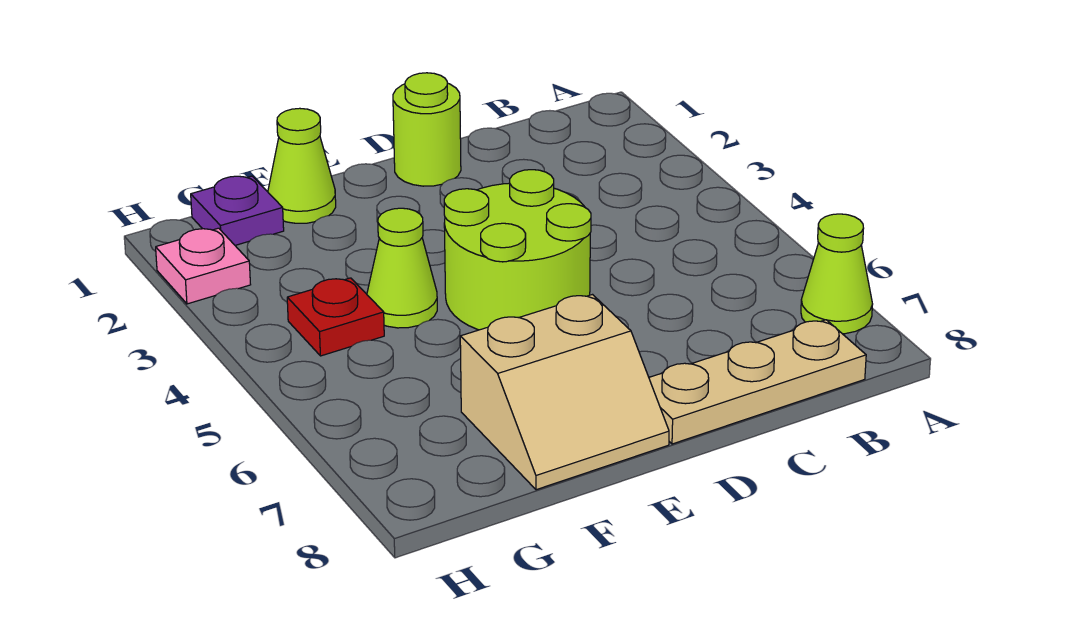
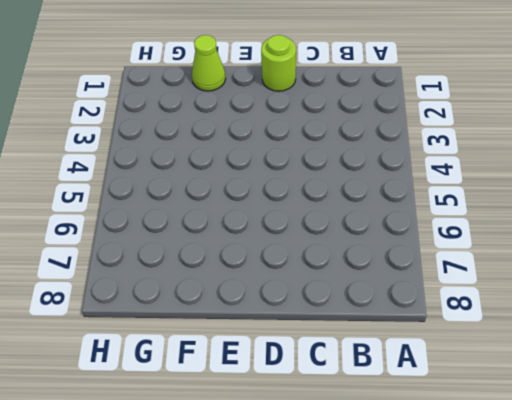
none -> lime cone A7 level 1
none -> tan plate B8:D8 level 1

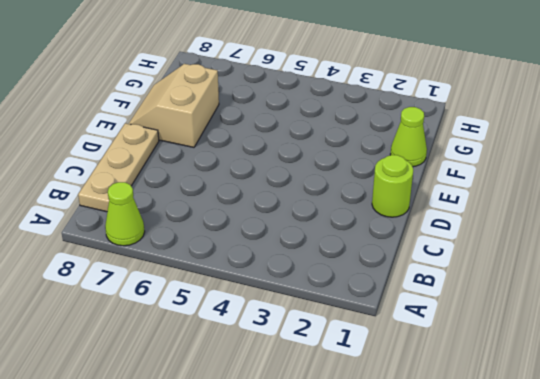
none -> lime round brick D4:E5 level 1
none -> lime cone F4 level 1

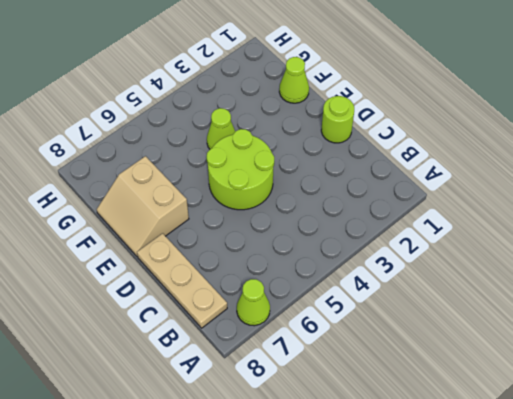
none -> purple plate G1 level 1
none -> red plate G4 level 1

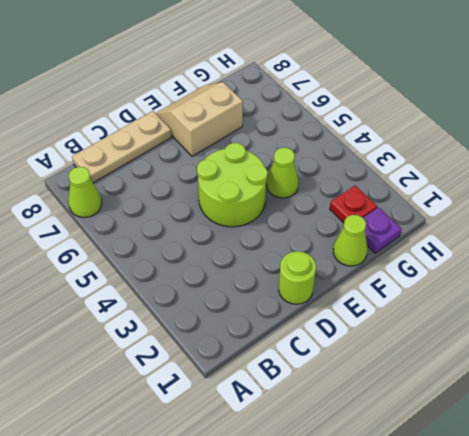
red plate G2 level 1 -> red plate G4 level 1
none -> pink plate H2 level 1

